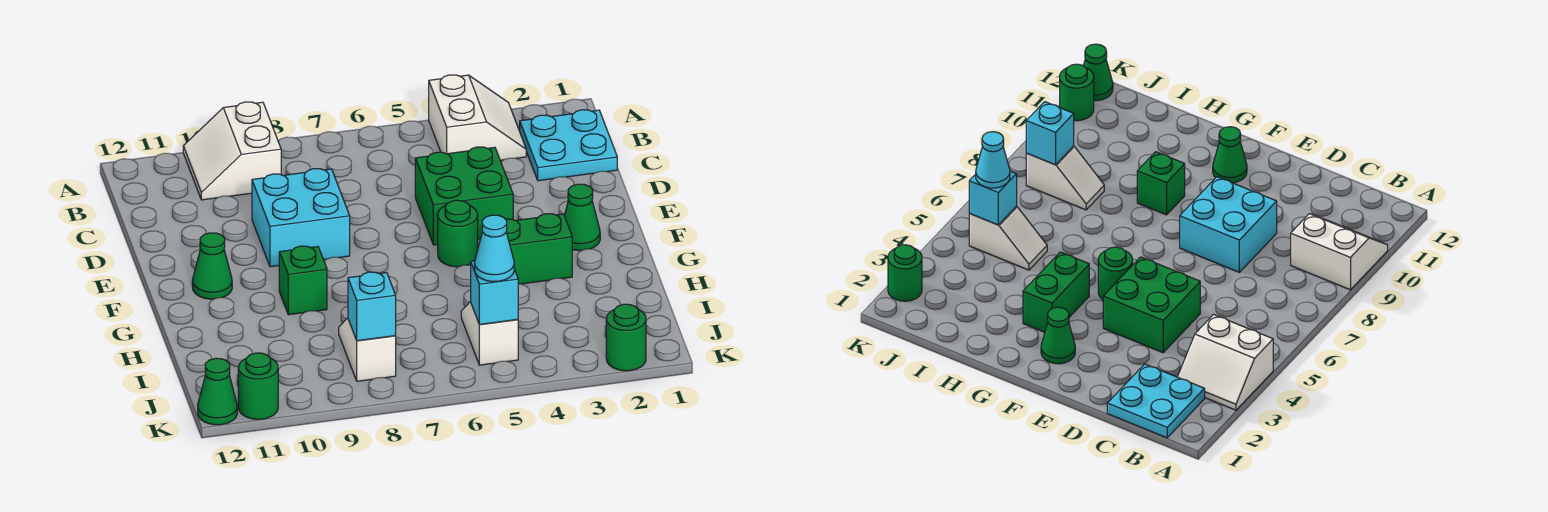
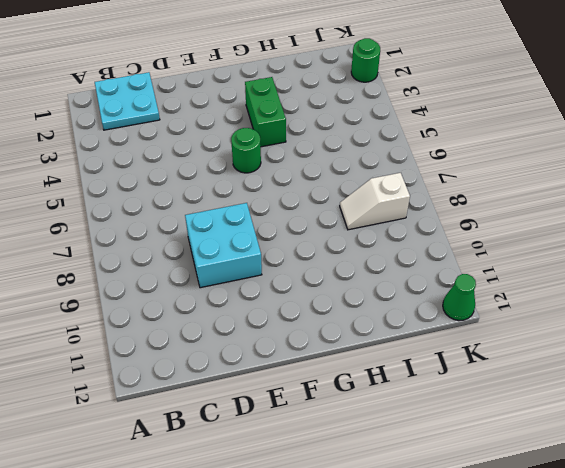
none -> white slope A3:B4 level 1 top 4
none -> white slope A9:B10 level 1 top 9
none -> green brick D4:E5 level 1

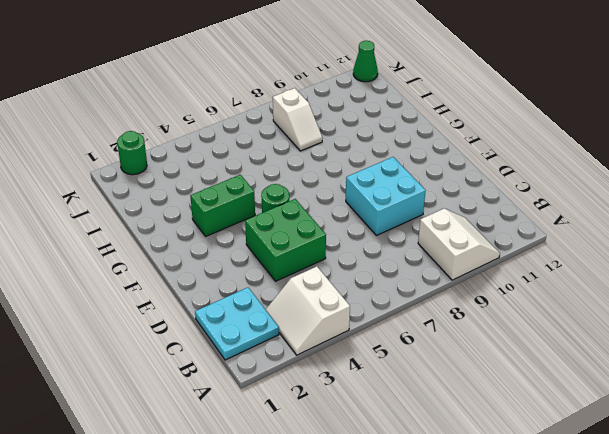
none -> green cone F2 level 1
none -> green cone F11 level 1
none -> green brick G9 level 1

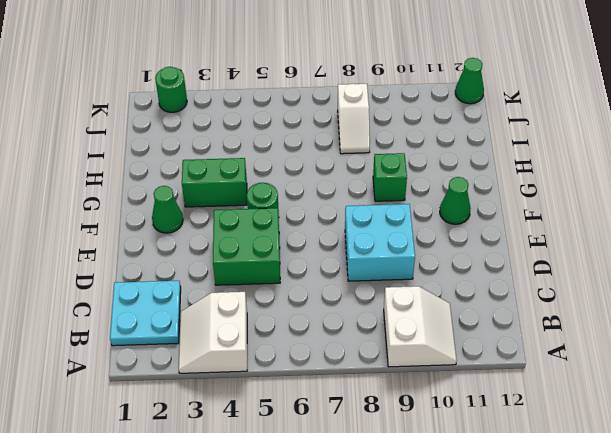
none -> white slope I5:J5 level 1 top J
none -> green round brick K11 level 1
none -> cyan brick J5 level 2

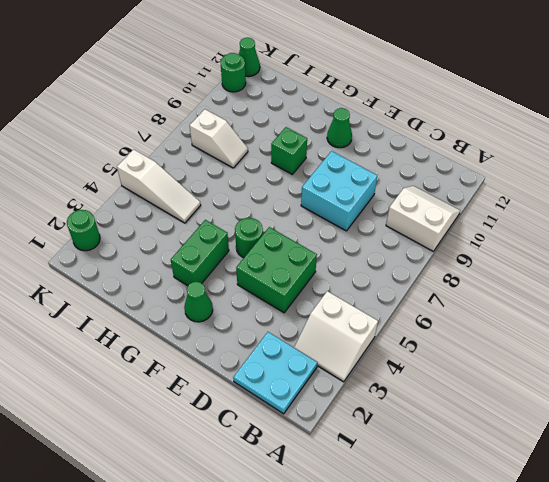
white slope I5:K5 level 1 top K -> white slope I5:J5 level 1 top J
none -> cyan brick J5 level 2
none -> cyan brick J8 level 2
none -> cyan cone J5 level 3

